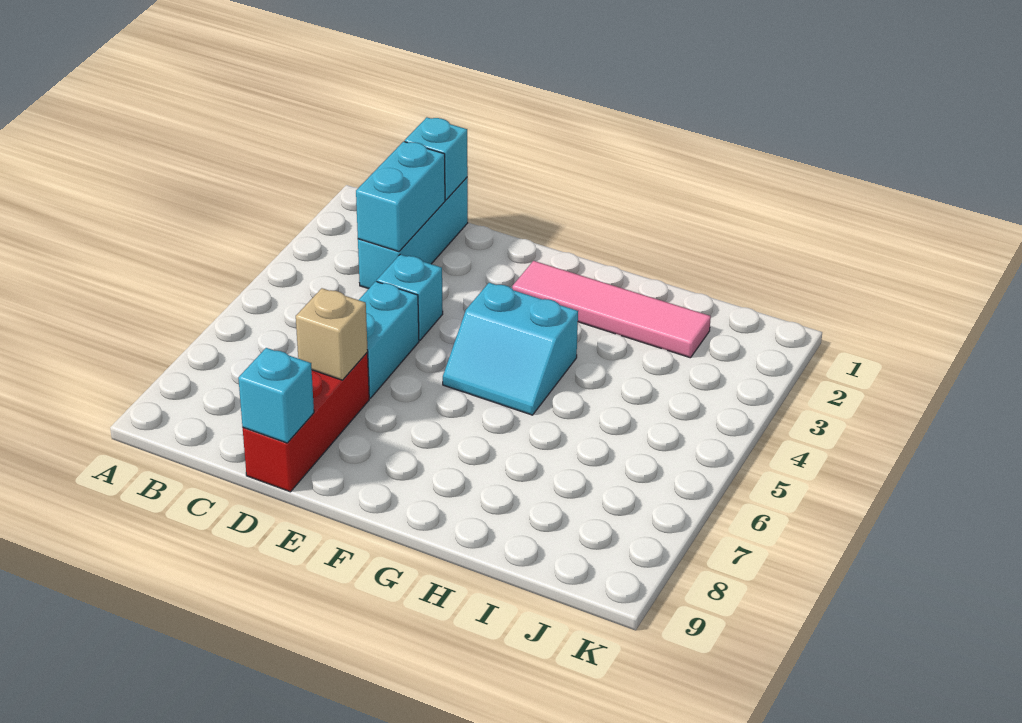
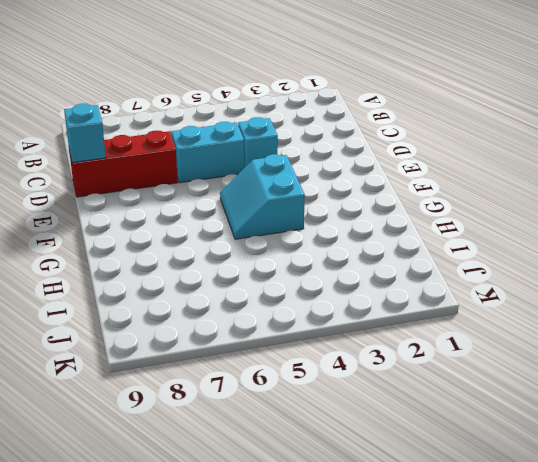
none -> cyan brick C1:C3 level 1
none -> pink tile F2:I2 level 1

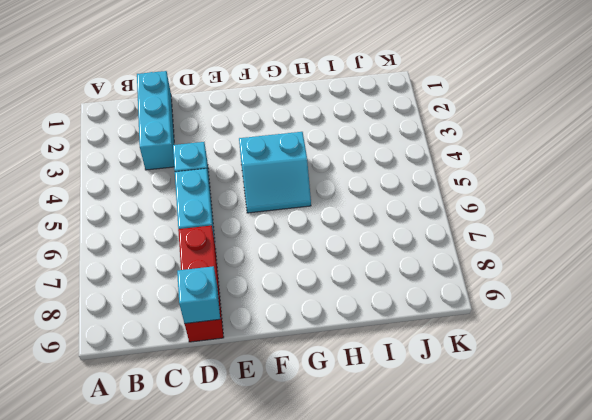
none -> pink tile F2:I2 level 1
none -> cyan brick C1 level 2

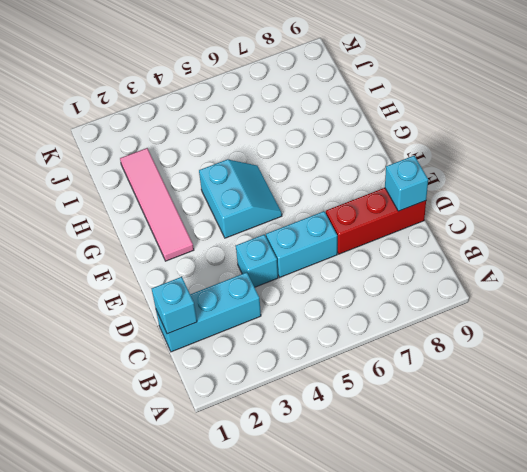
none -> cyan brick C2:C3 level 2
none -> tan brick D7 level 2

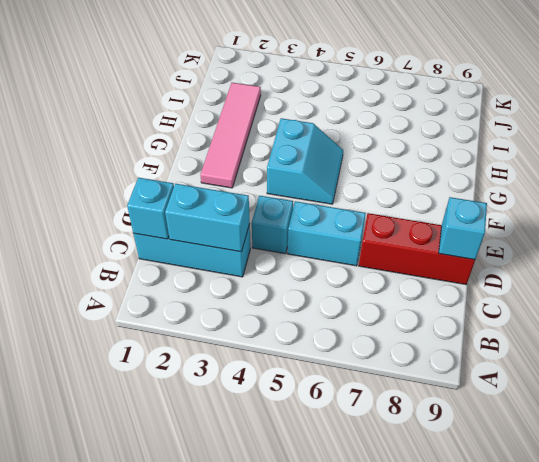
none -> tan brick D7 level 2

